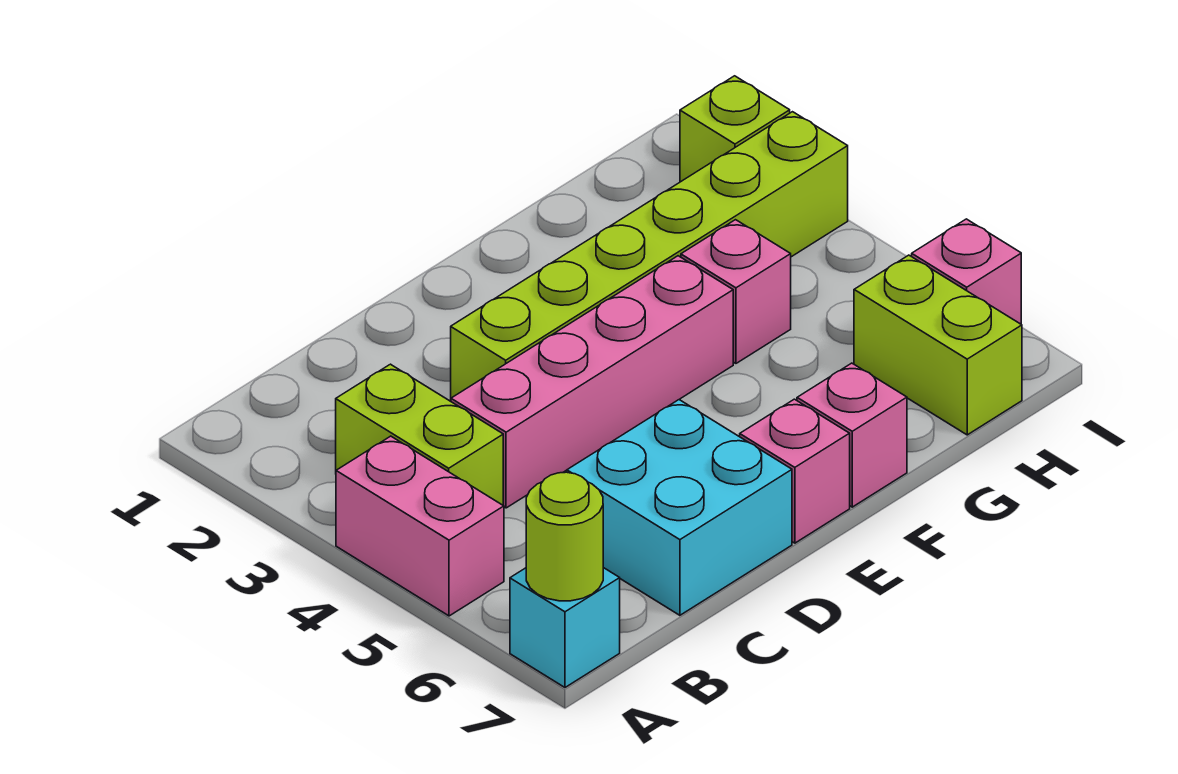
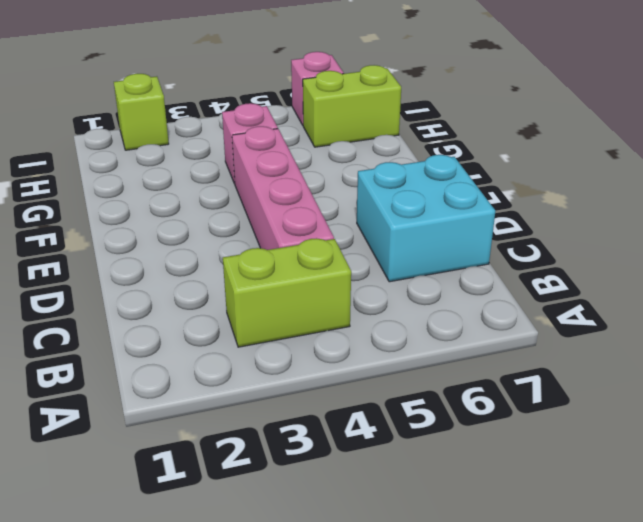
none -> pink brick A4:A5 level 1
none -> cyan brick A7 level 1
none -> lime brick D3:I3 level 1

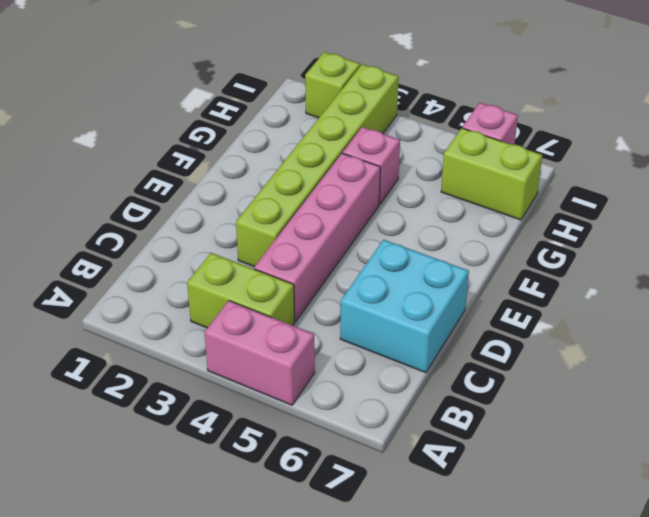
none -> cyan brick A7 level 1
none -> pink brick E7 level 1
none -> pink brick F7 level 1

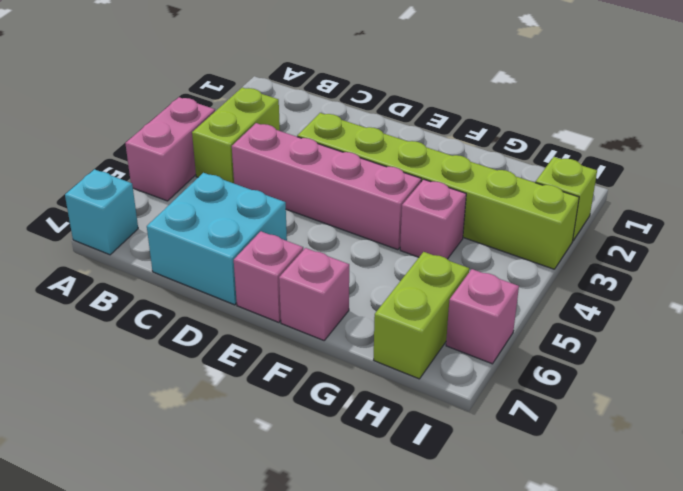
none -> lime round brick A7 level 2

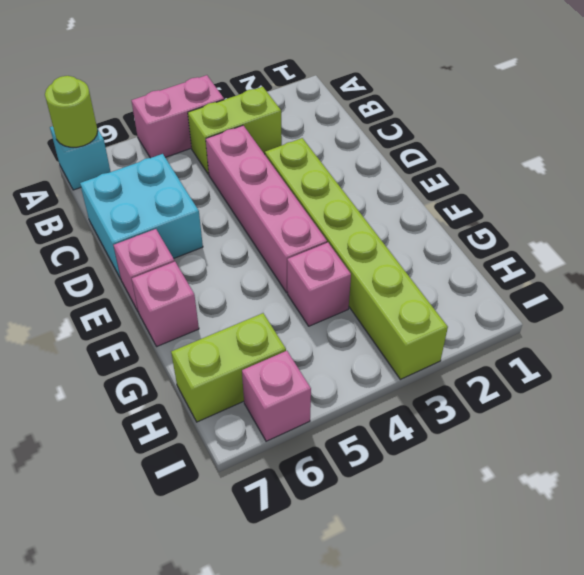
none -> lime brick I2 level 1

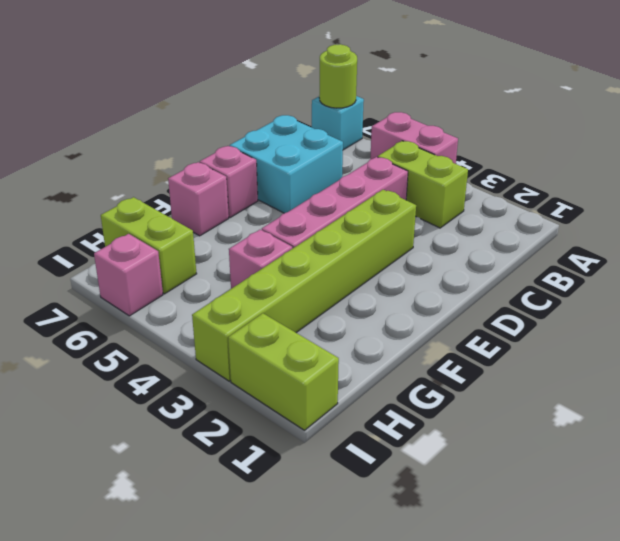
lime brick I1:I2 level 1 -> lime brick I2 level 1

